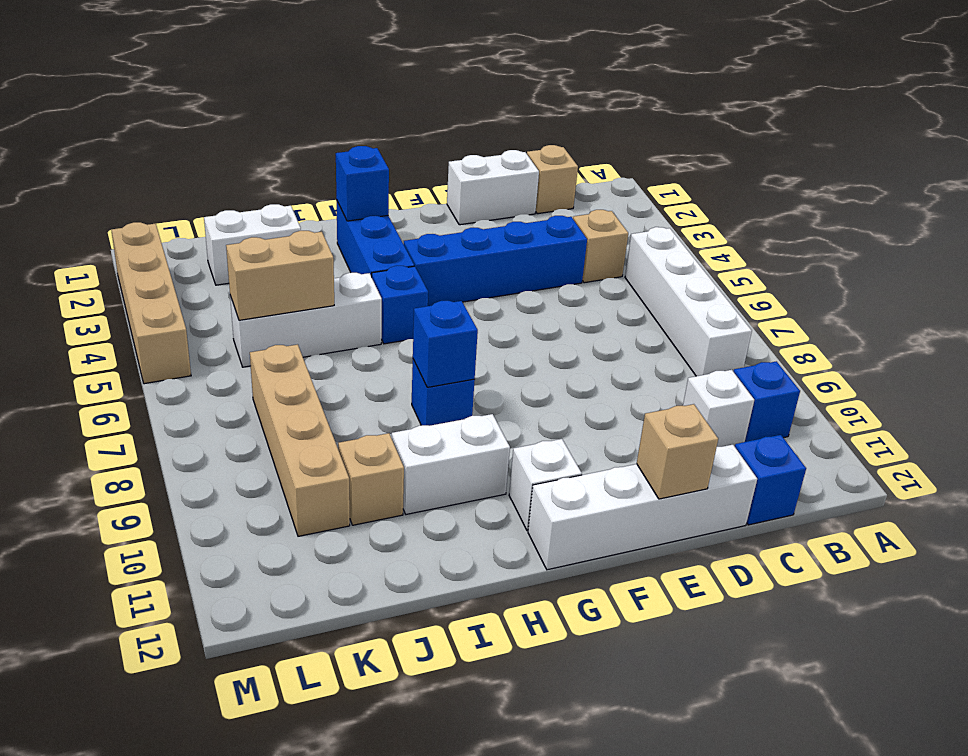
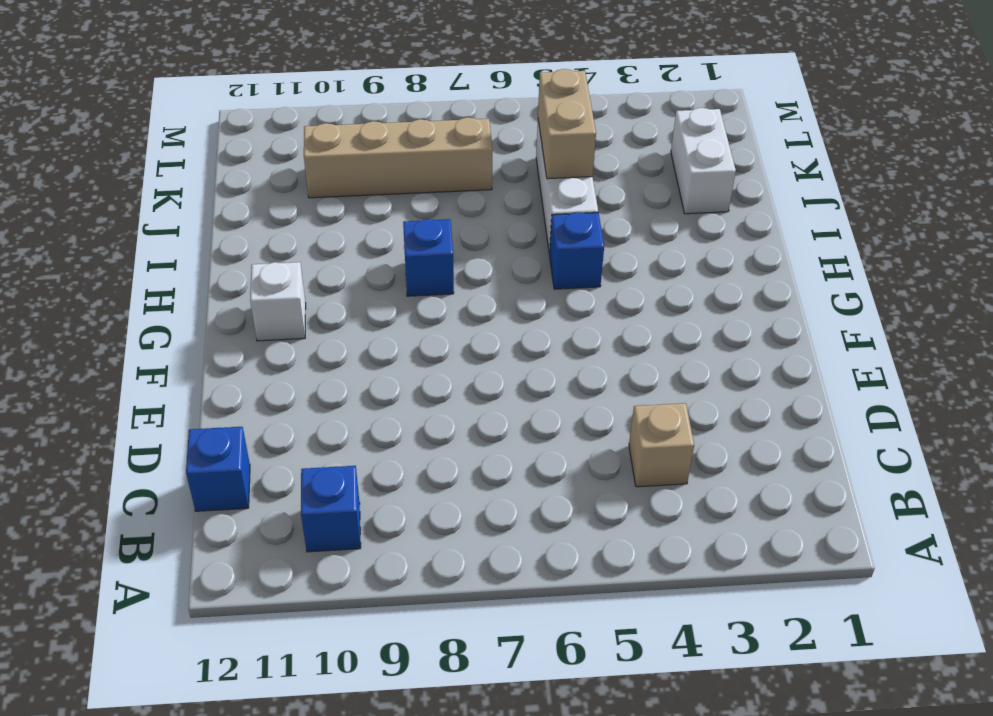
none -> white brick B5:B8 level 1
none -> tan brick C1 level 1
none -> white brick C10 level 1

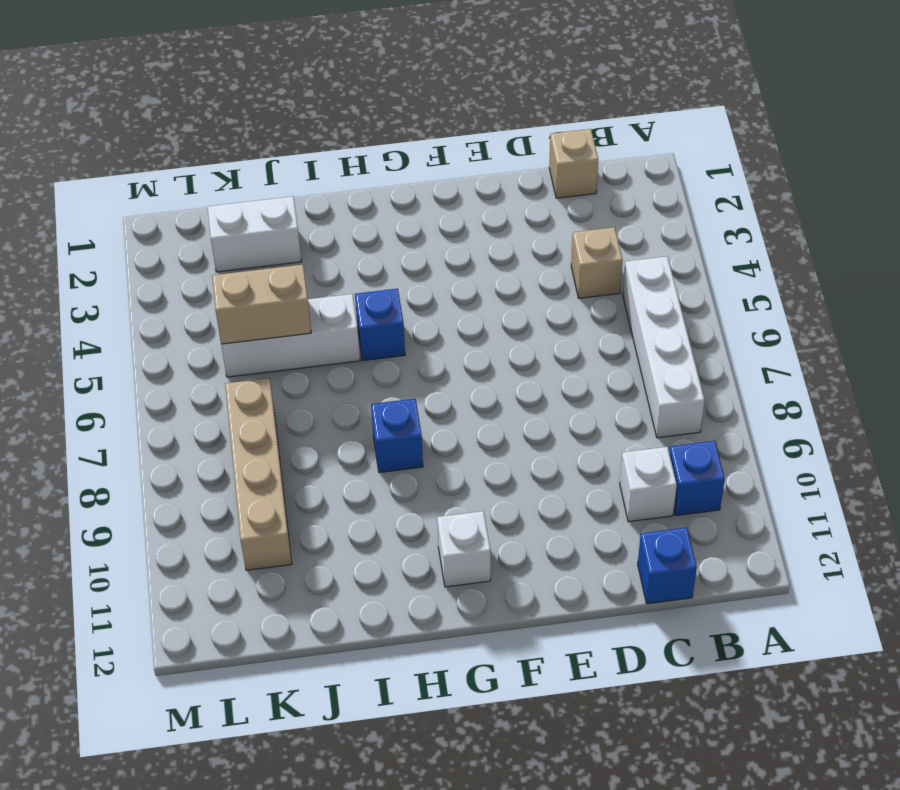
none -> white brick D1:E1 level 1
none -> blue brick D4:G4 level 1
none -> white brick D12:G12 level 1

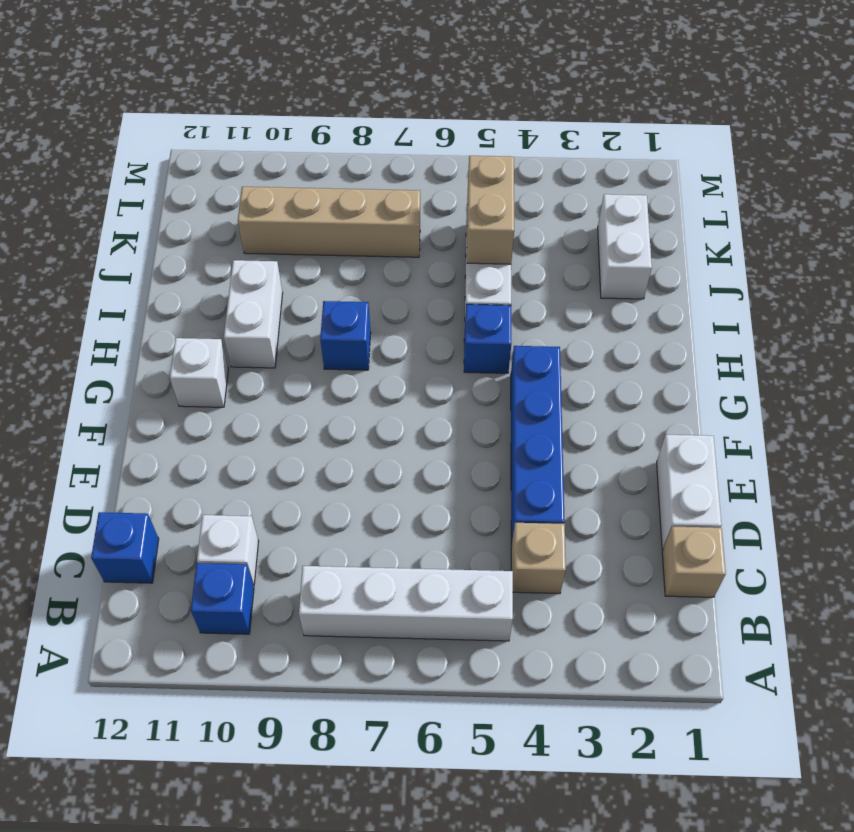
none -> white brick D12:G12 level 1
none -> blue brick H2:H4 level 1
none -> tan brick J10 level 1

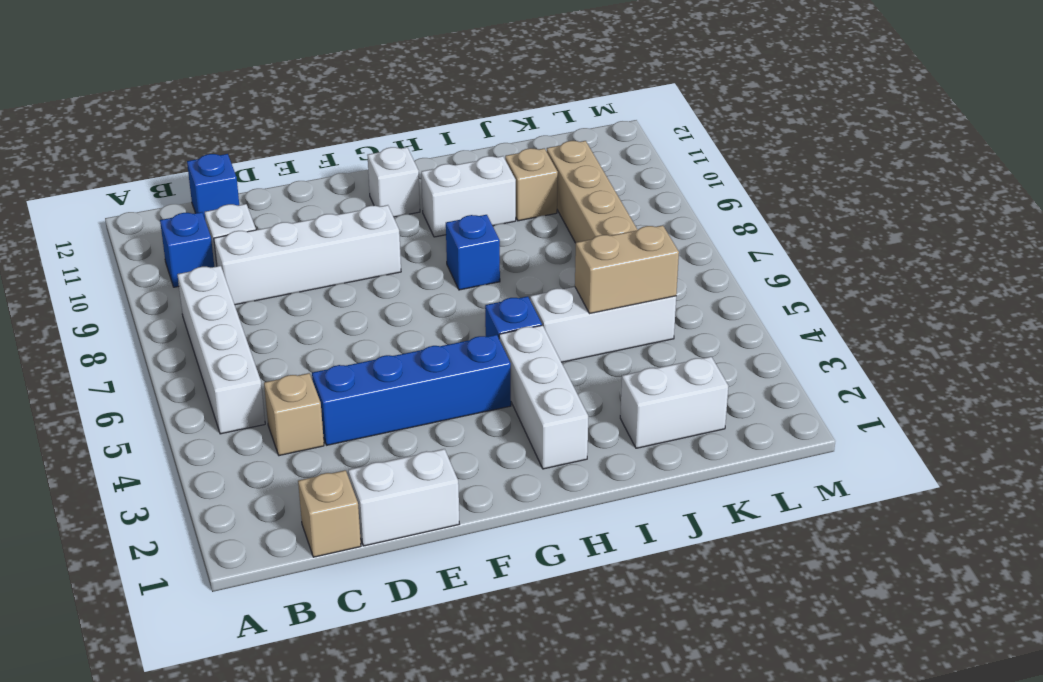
white brick C9:F9 level 1 -> white brick D12:G12 level 1
white brick H2:H4 level 1 -> blue brick H2:H4 level 1
none -> tan brick M2:M5 level 1
none -> tan brick E12 level 2
none -> blue brick H2 level 2

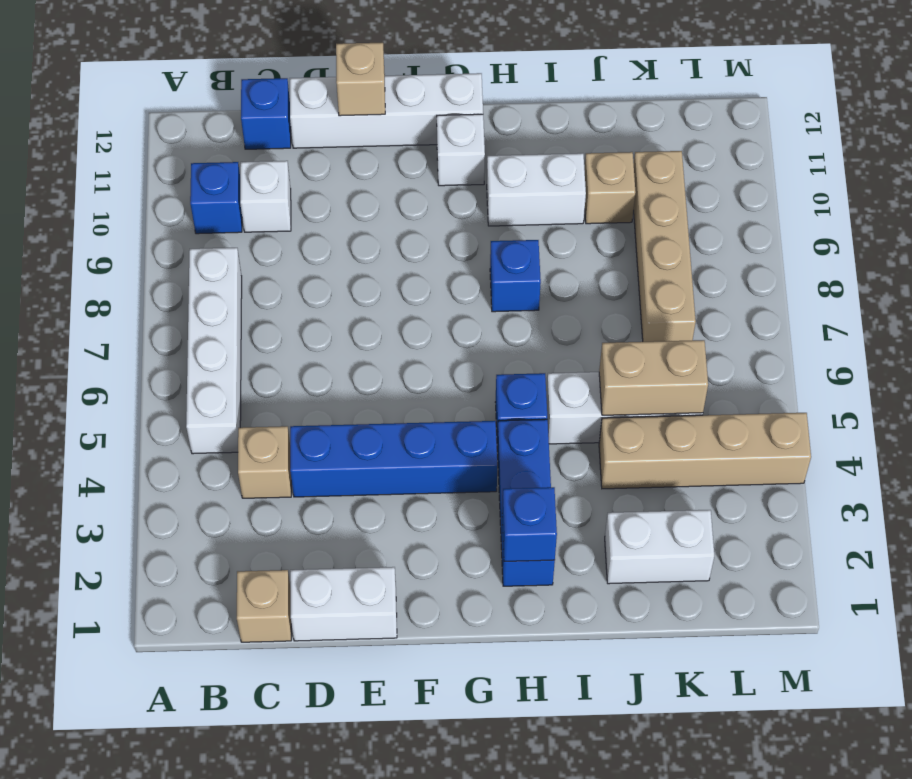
tan brick J4:M4 level 1 -> tan brick M2:M5 level 1
none -> blue brick H8 level 2

